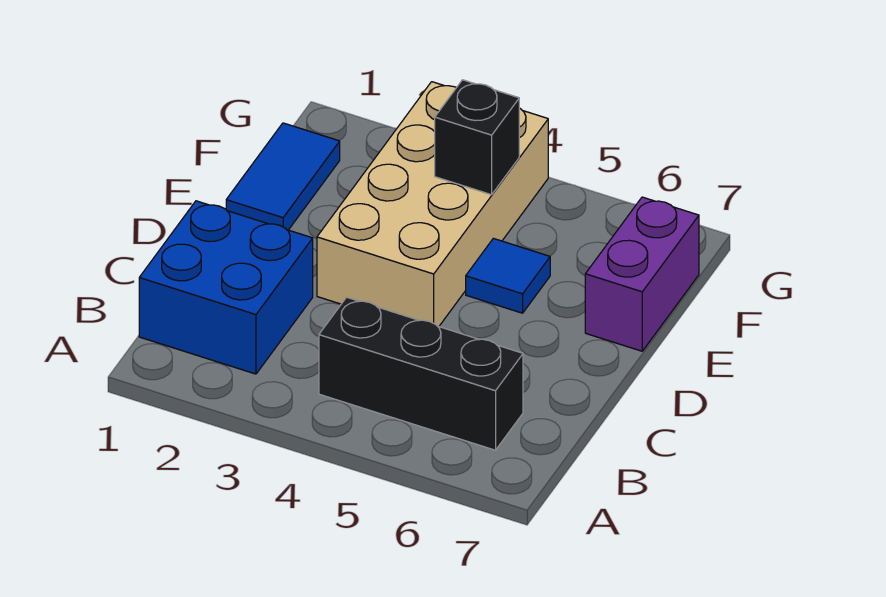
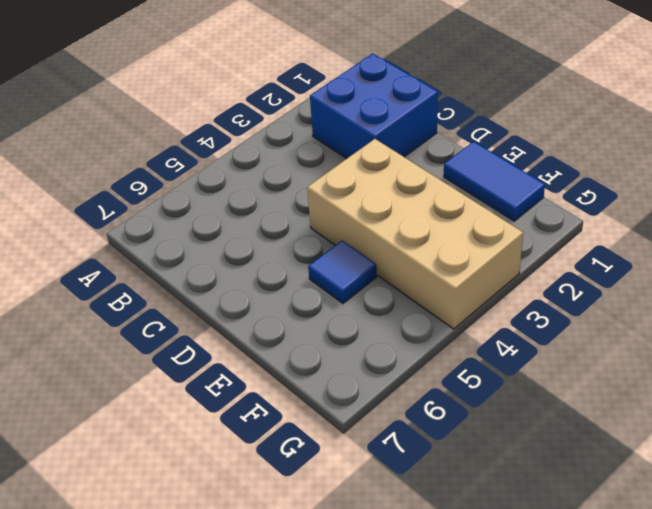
none -> black brick B4:B6 level 1
none -> purple brick E7:F7 level 1

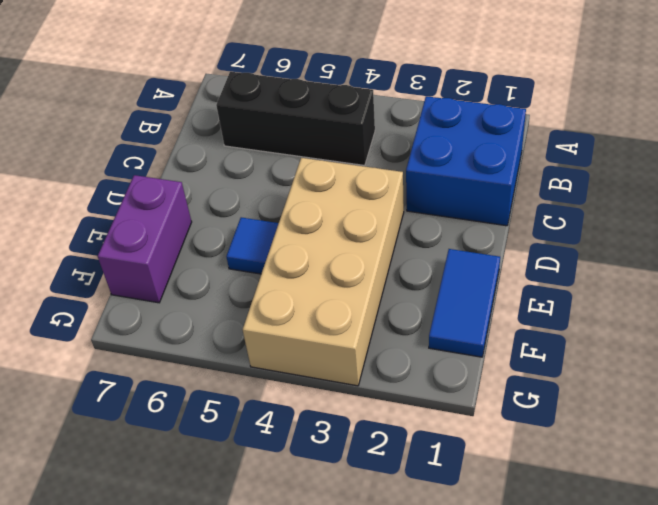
none -> black brick F4 level 2

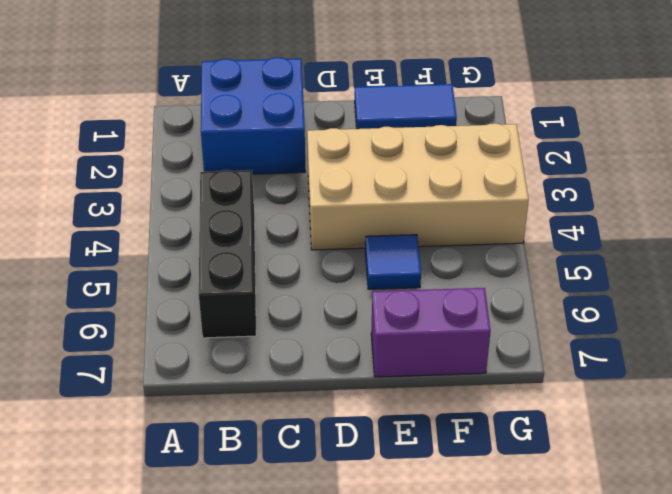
none -> black brick F4 level 2

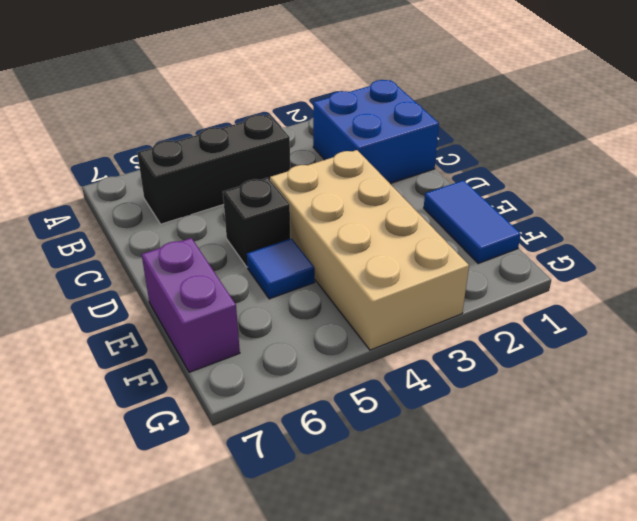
black brick D5 level 1 -> black brick F4 level 2

